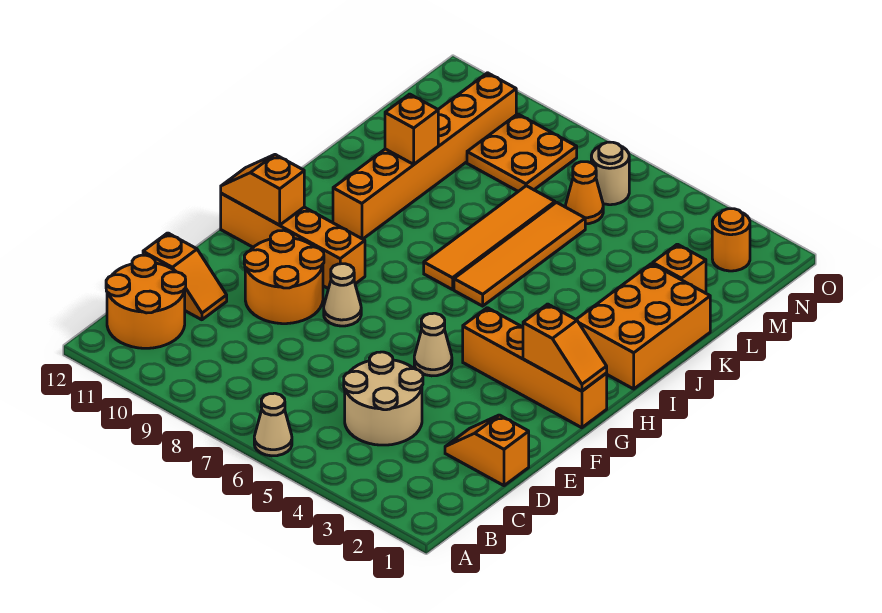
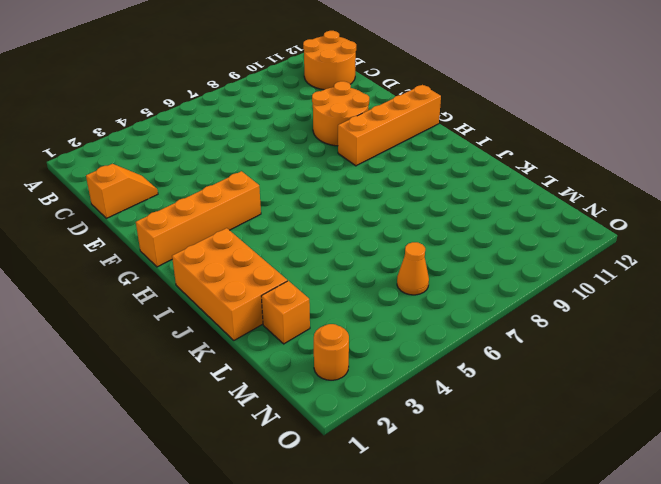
none -> tan cone A6 level 1
none -> tan round brick C4:D5 level 1
none -> orange slope D11:D12 level 1 top 12

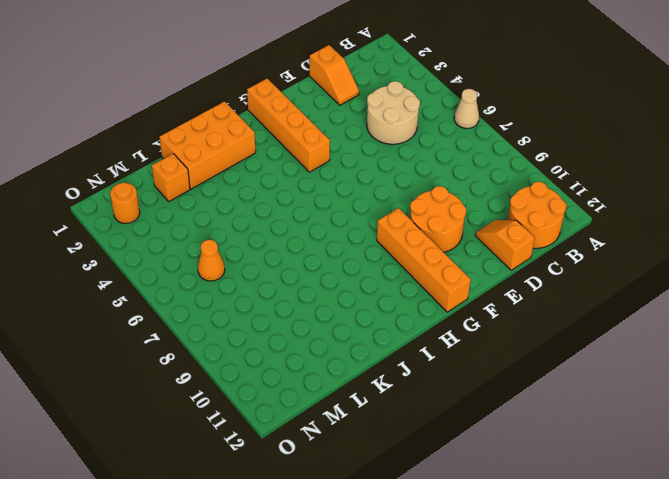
none -> tan cone F5 level 1
none -> tan cone F8 level 1
none -> orange tile I6:L6 level 1

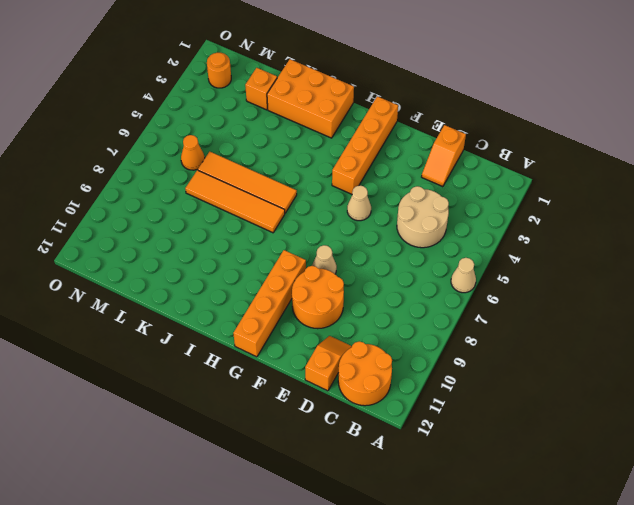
none -> orange brick I10:N10 level 1
none -> orange plate M8:N9 level 1
none -> tan round brick N6 level 1

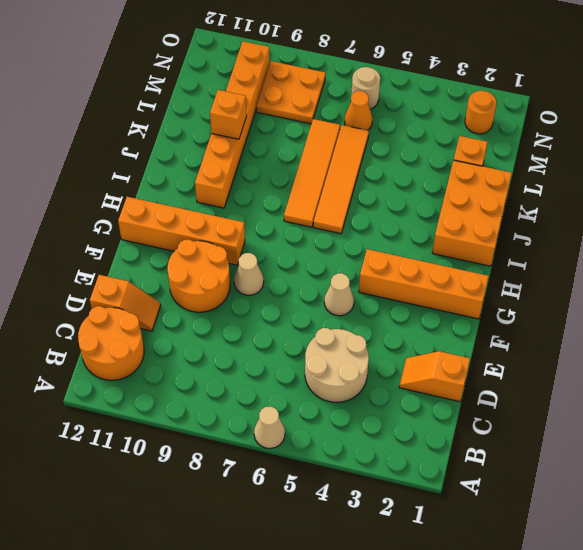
none -> orange slope G1:G2 level 2 top 2
none -> orange slope G11:G12 level 2 top 11

